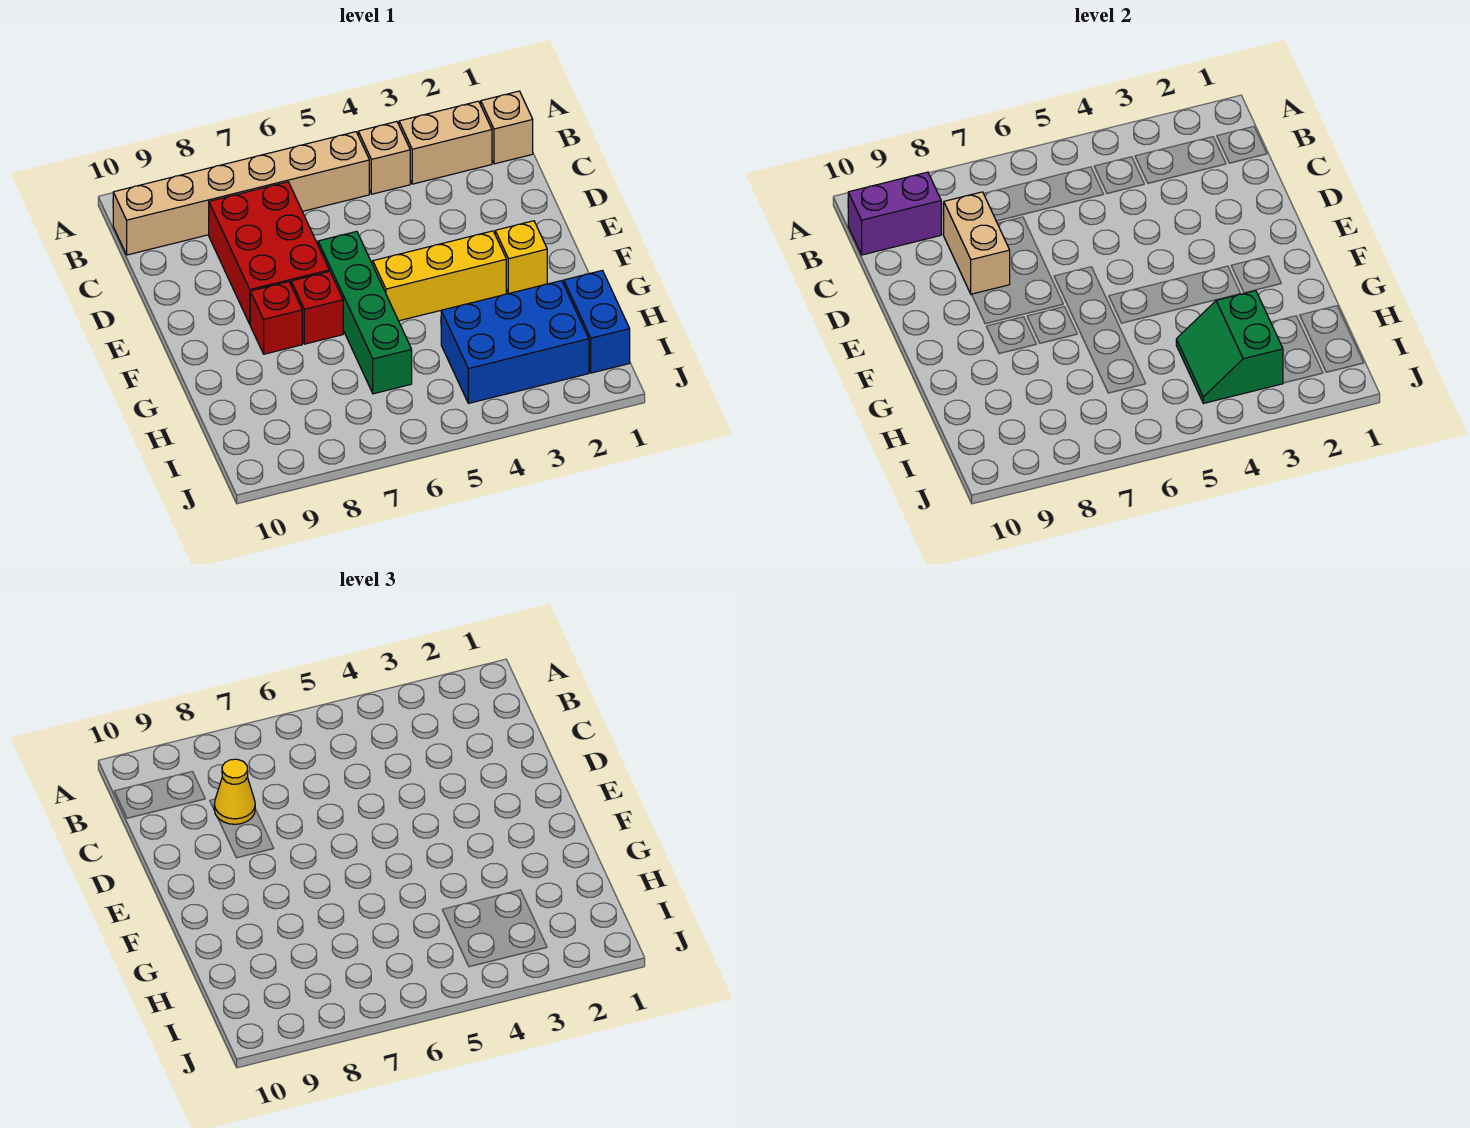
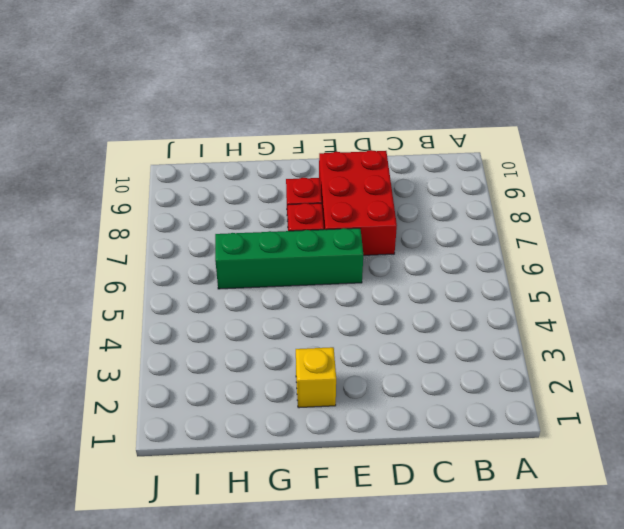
red brick D7:E9 level 1 -> red brick C7:E8 level 1
none -> tan brick B1 level 1
none -> tan brick B2:B3 level 1
none -> tan brick B4 level 1

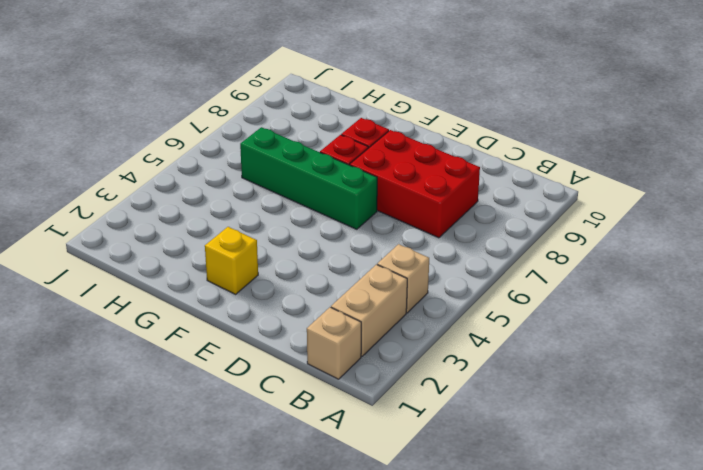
none -> tan brick B5:B10 level 1
none -> yellow brick F3:F5 level 1
none -> blue brick H1:I1 level 1

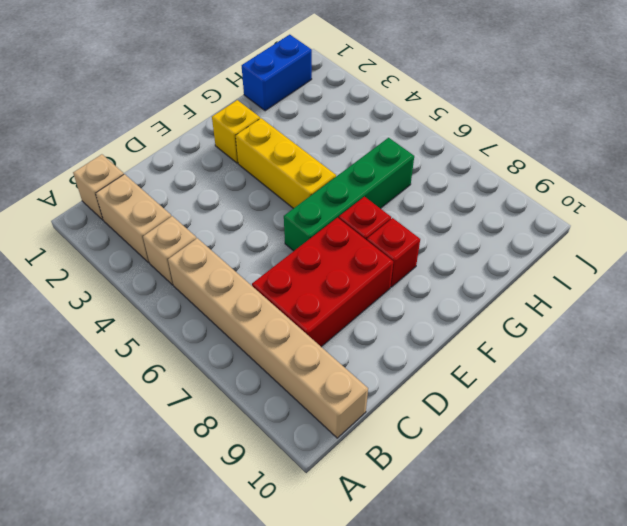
none -> blue brick H2:I4 level 1
none -> purple brick B9:B10 level 2
none -> tan brick C8:D8 level 2

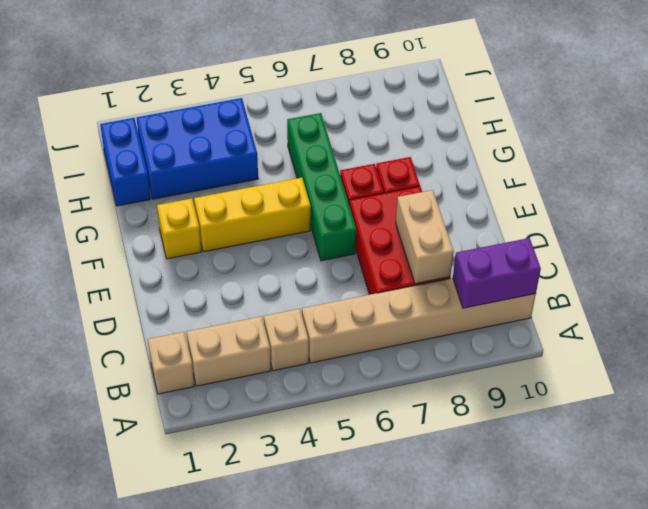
none -> green slope H3:I4 level 2 top 3
none -> yellow cone C8 level 3

